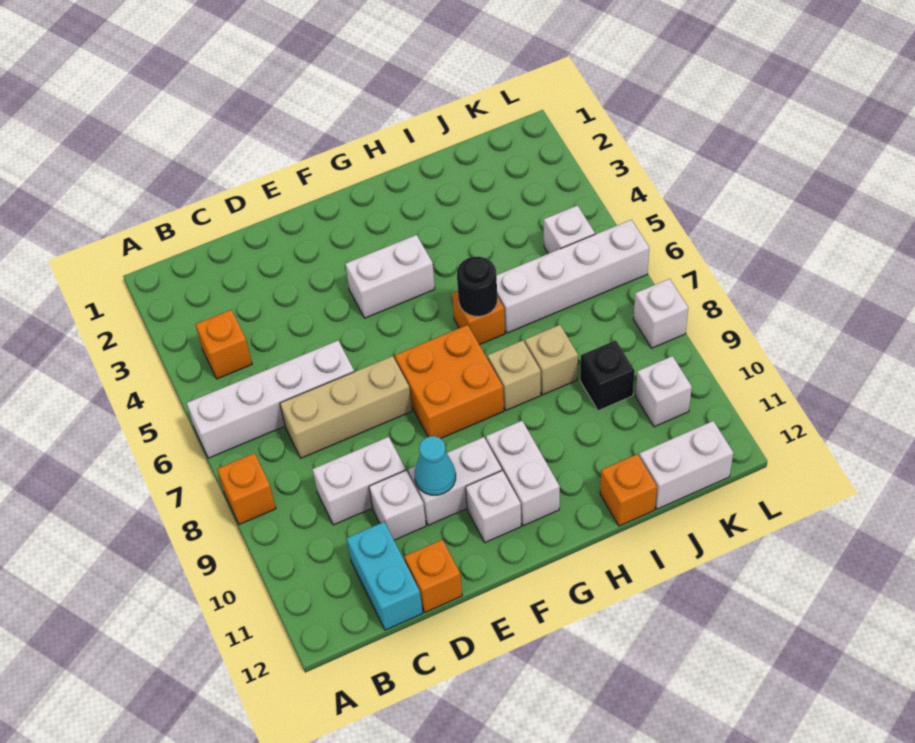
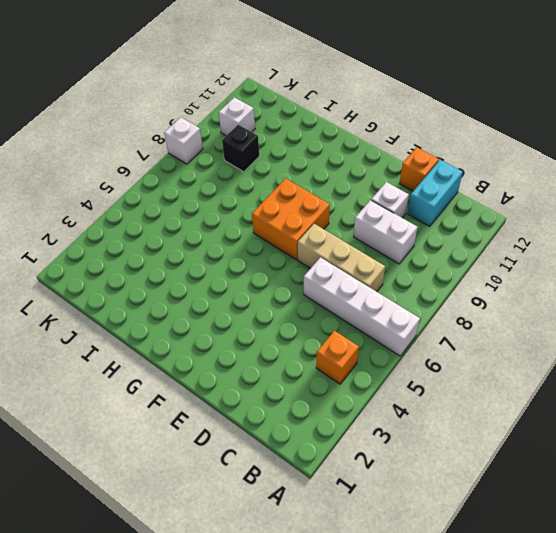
none -> orange brick A8 level 1
none -> white brick E10:F10 level 1
none -> white brick F4:G4 level 1

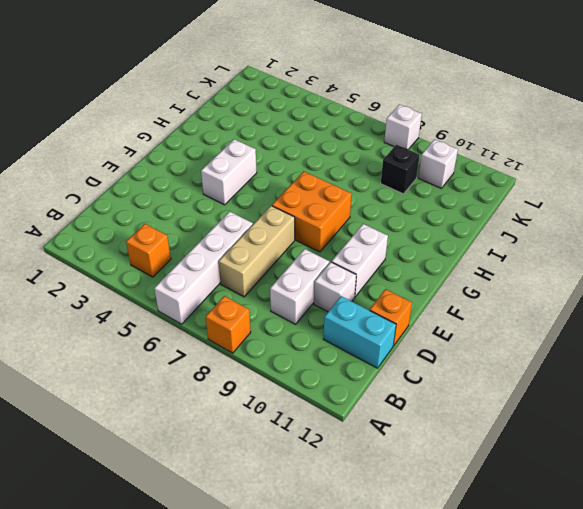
none -> white brick F11 level 1
none -> white brick G10:G11 level 1
none -> orange brick H6 level 1

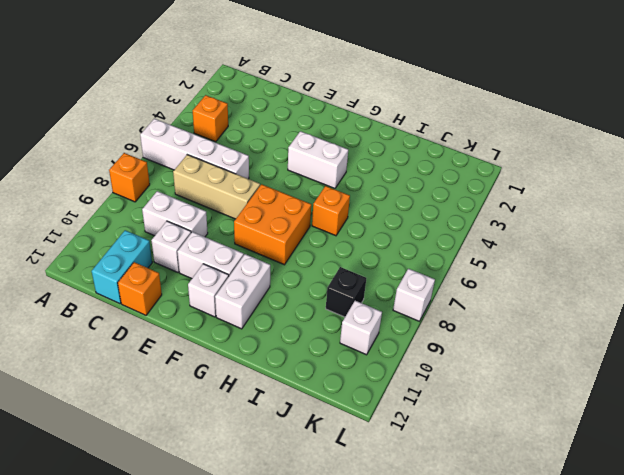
none -> tan brick H8 level 1
none -> white brick I6:L6 level 1
none -> tan brick I8 level 1

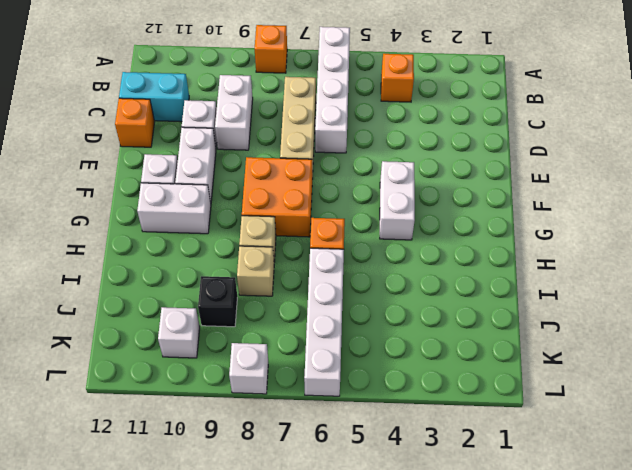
none -> orange brick I12 level 1
none -> white brick J12:K12 level 1
none -> white brick K5 level 1

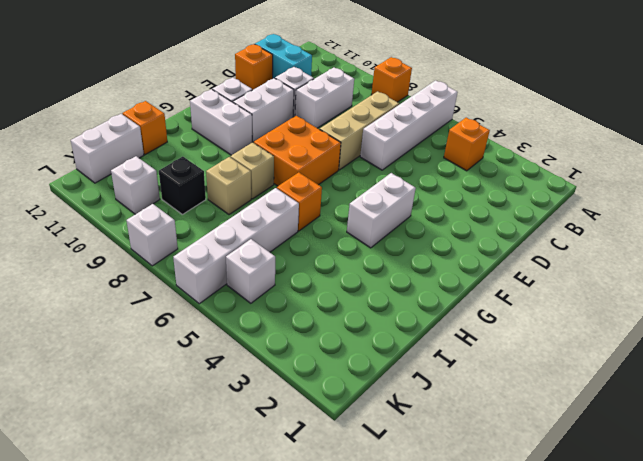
none -> cyan cone E10 level 2
none -> black round brick H6 level 2

